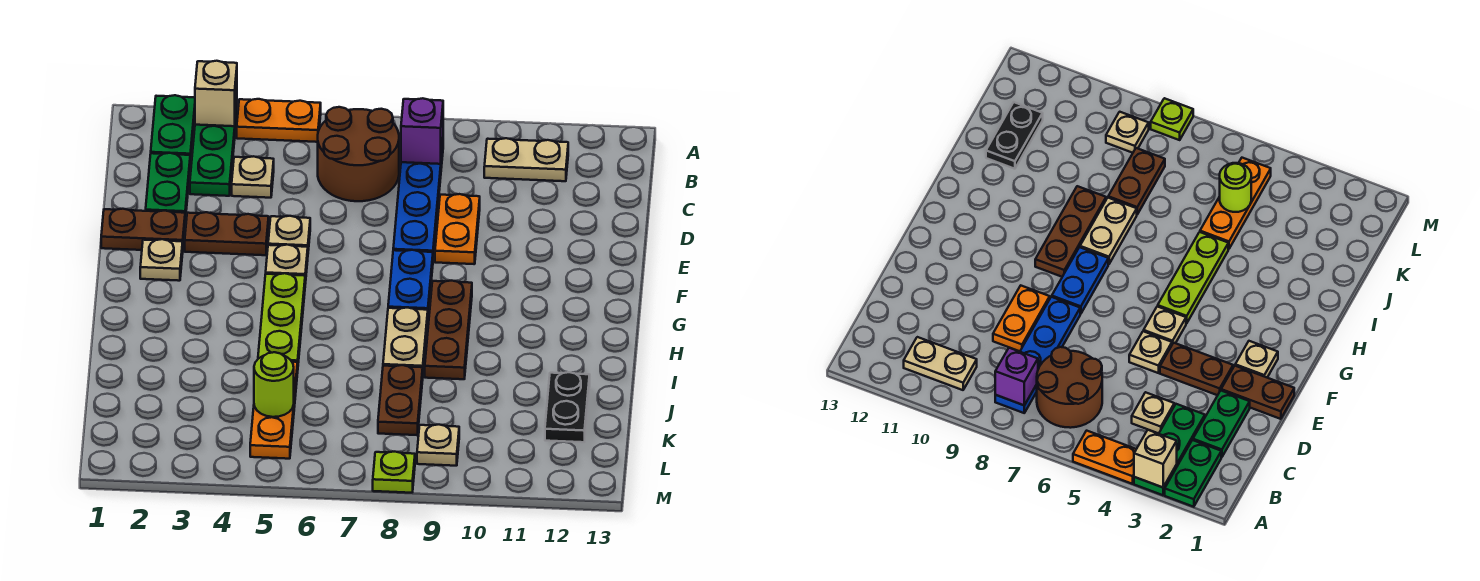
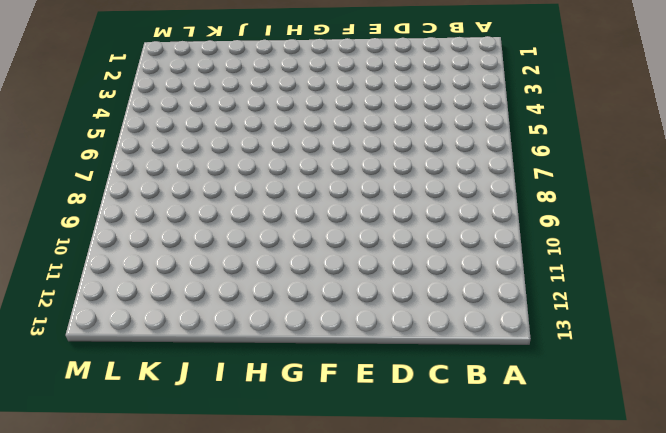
none -> green plate A2:B2 level 1
none -> green plate A3:C3 level 1
none -> orange plate A4:A5 level 1

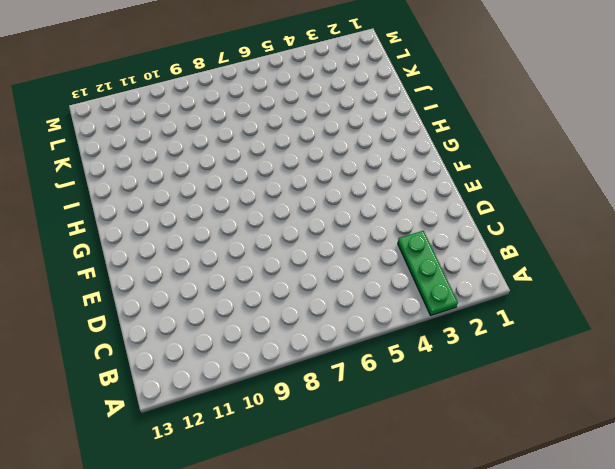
none -> green plate A2:B2 level 1
none -> orange plate A4:A5 level 1
none -> brown round brick B6:C7 level 1

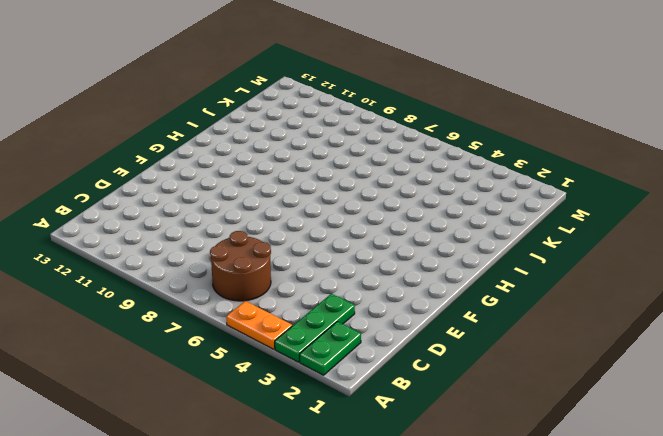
none -> blue plate B8:E8 level 1
none -> tan plate B10:B11 level 1
none -> green plate C2:D2 level 1

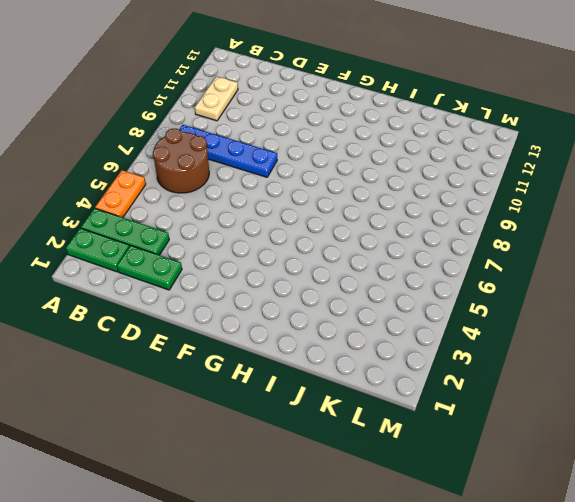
none -> tan plate C4 level 1
none -> orange plate D9:E9 level 1
none -> brown plate E1:E2 level 1

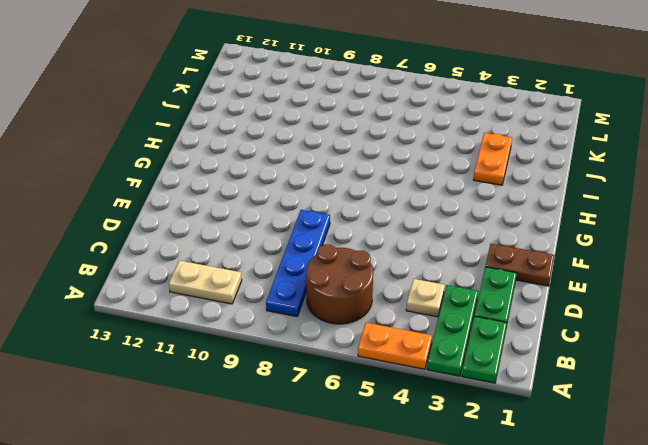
orange plate I3:J3 level 1 -> orange plate D9:E9 level 1
none -> brown plate E3:E4 level 1
none -> tan plate E5 level 1
none -> tan plate F2 level 1

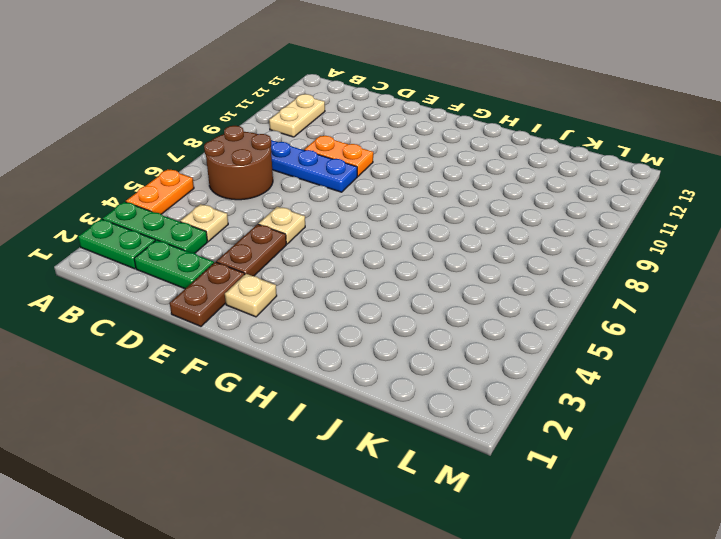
none -> tan plate F5 level 1
none -> blue plate F8:G8 level 1
none -> lime plate G5:I5 level 1

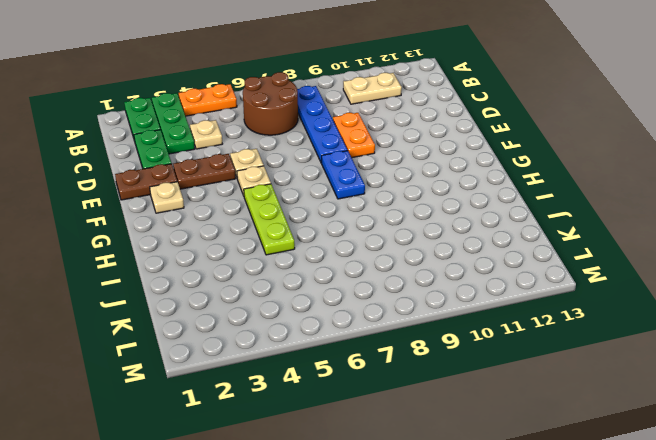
none -> brown plate G9:I9 level 1
none -> tan plate H8:I8 level 1
none -> orange plate J5:L5 level 1

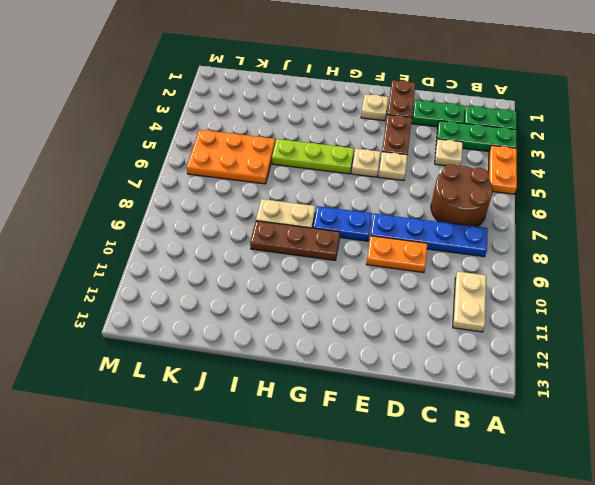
orange plate J5:L6 level 1 -> orange plate J5:L5 level 1
none -> brown plate J8:K8 level 1
none -> black plate J12:K12 level 1
none -> tan plate L9 level 1

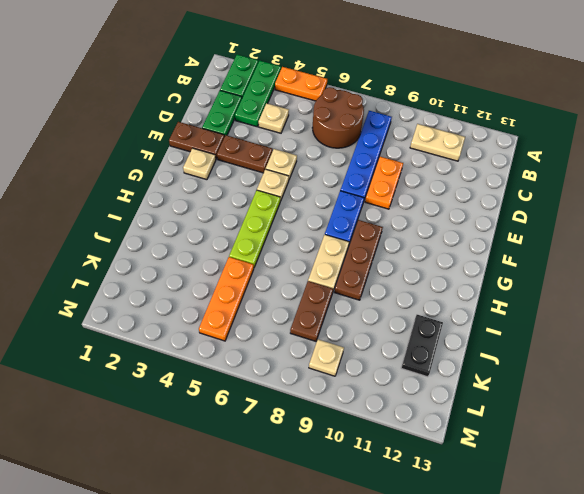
none -> lime plate M8 level 1
none -> tan brick A3 level 2
none -> purple brick B8 level 2

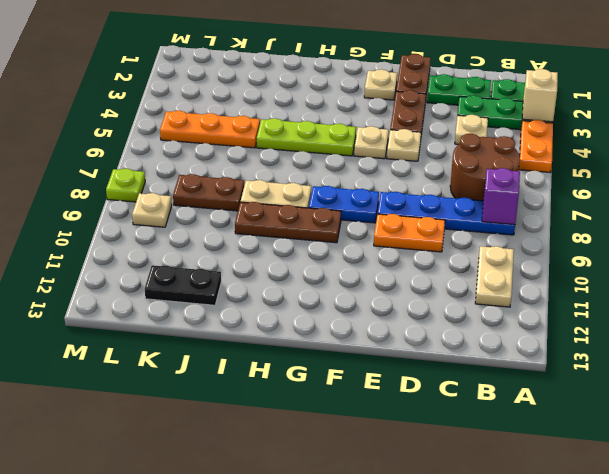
none -> lime round brick K5 level 2

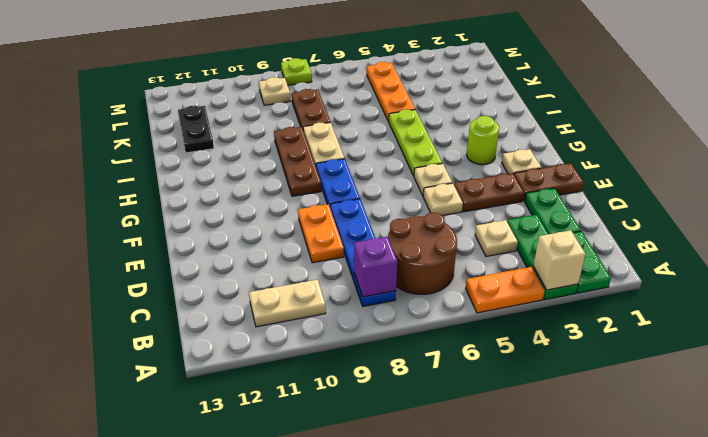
lime round brick G3 level 1 -> lime round brick K5 level 2

